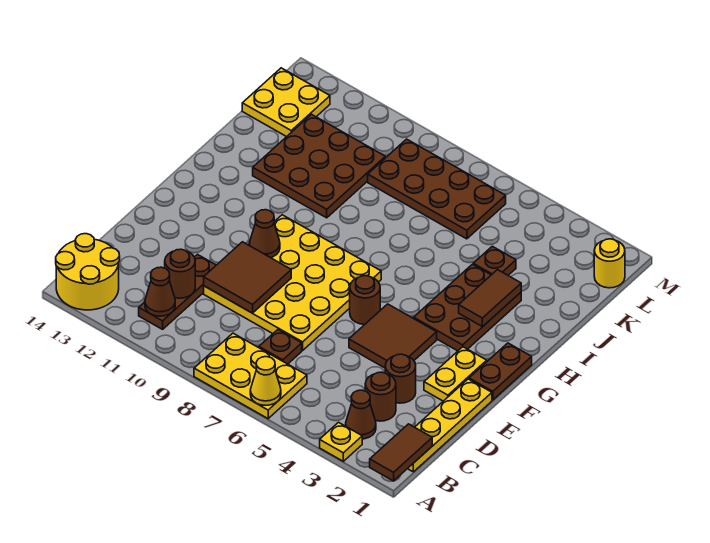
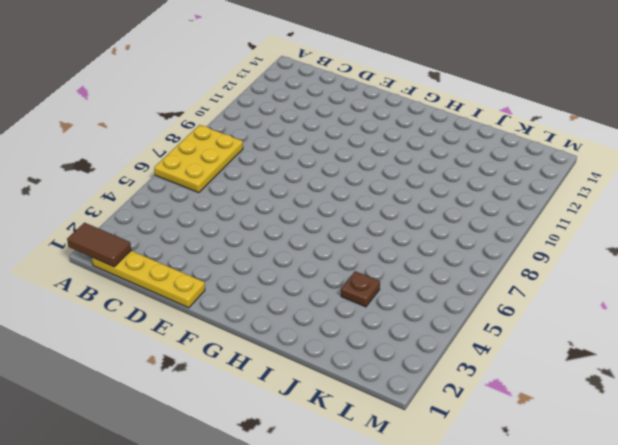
none -> yellow plate A3 level 1
none -> yellow round brick A13:B14 level 1
none -> brown cone B3 level 1

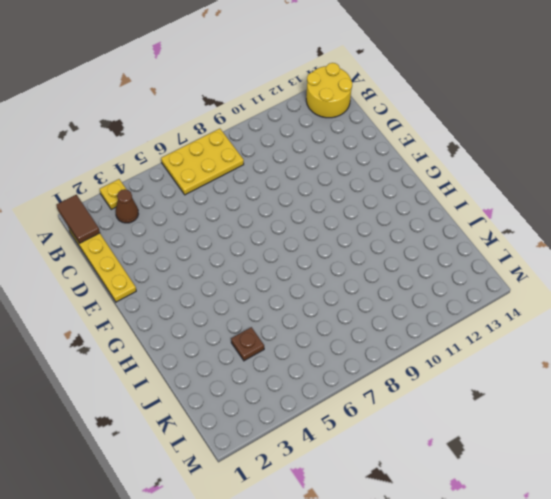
none -> brown plate B11:D11 level 1
none -> brown round brick C3 level 1
none -> brown plate C7 level 1

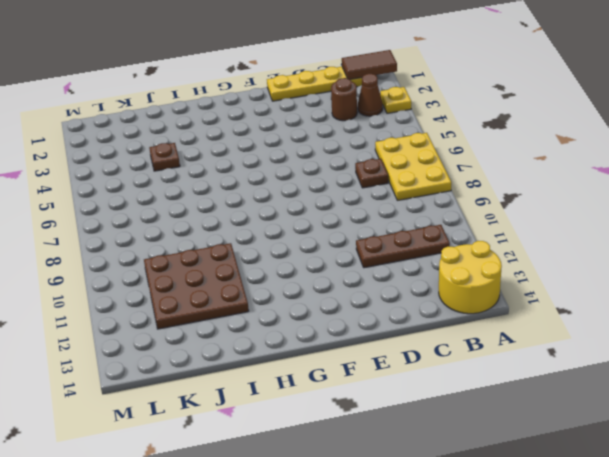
none -> brown round brick D3 level 1
none -> yellow plate D7:G10 level 1
none -> yellow plate E2:F2 level 1

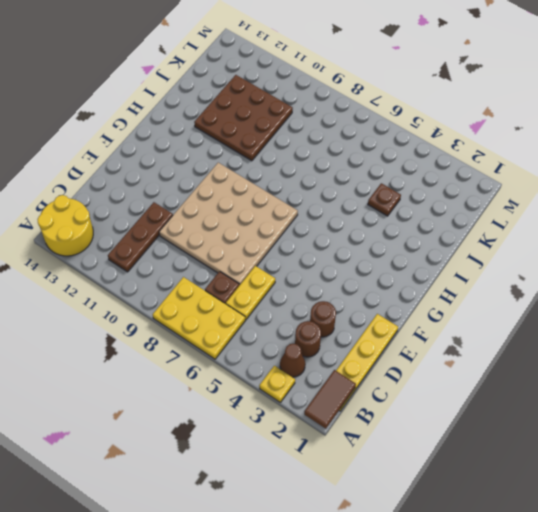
yellow plate C6:D6 level 1 -> yellow plate E2:F2 level 1
tan plate D7:G10 level 1 -> yellow plate D7:G10 level 1
none -> brown tile E4:F5 level 1
none -> brown plate F1:G1 level 1
none -> brown round brick F6 level 1

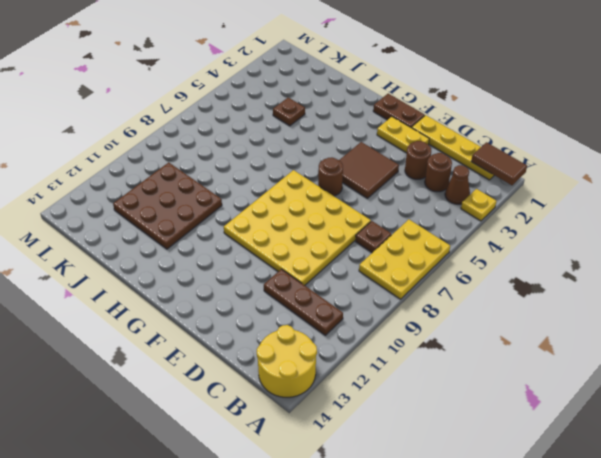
none -> brown plate G3:I4 level 1
none -> brown plate K6:L9 level 1
none -> yellow plate K13:L14 level 1

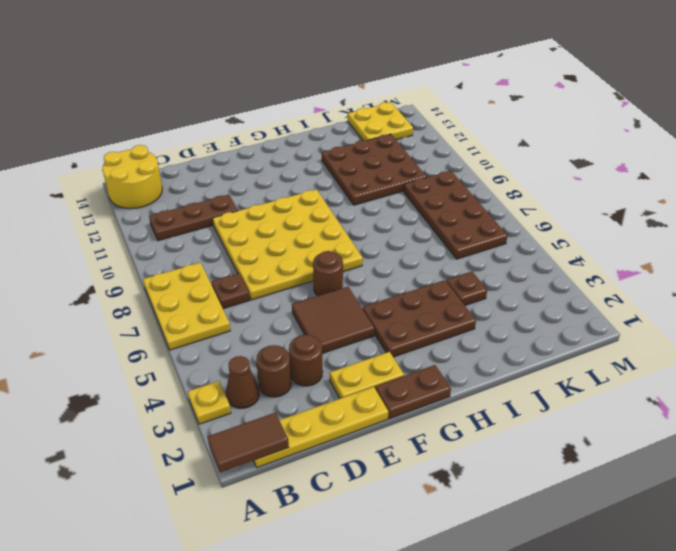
none -> yellow round brick L1 level 1
none -> yellow cone A6 level 2
none -> brown cone B11 level 2

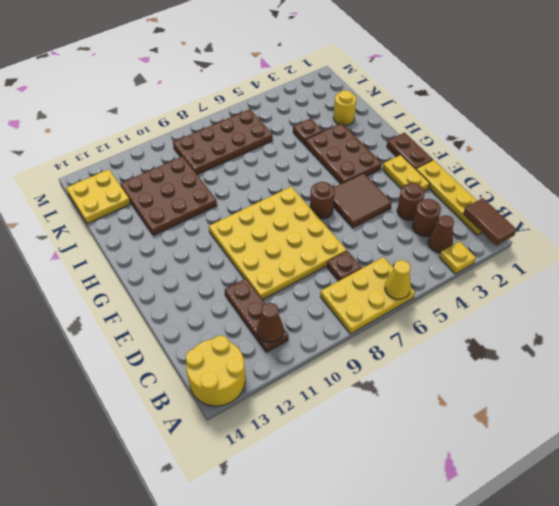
yellow round brick J2 level 1 -> yellow round brick L1 level 1
none -> brown round brick C11 level 2
none -> brown tile D9:E10 level 2
none -> brown cone F10 level 2

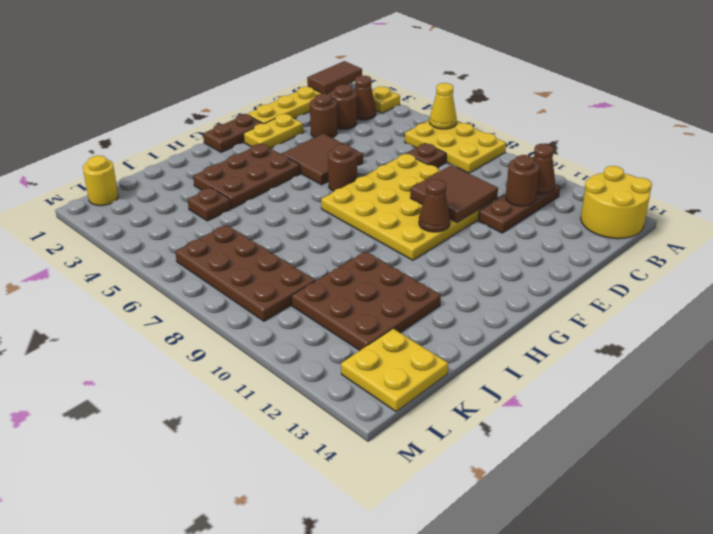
none -> brown tile H3:I3 level 2

